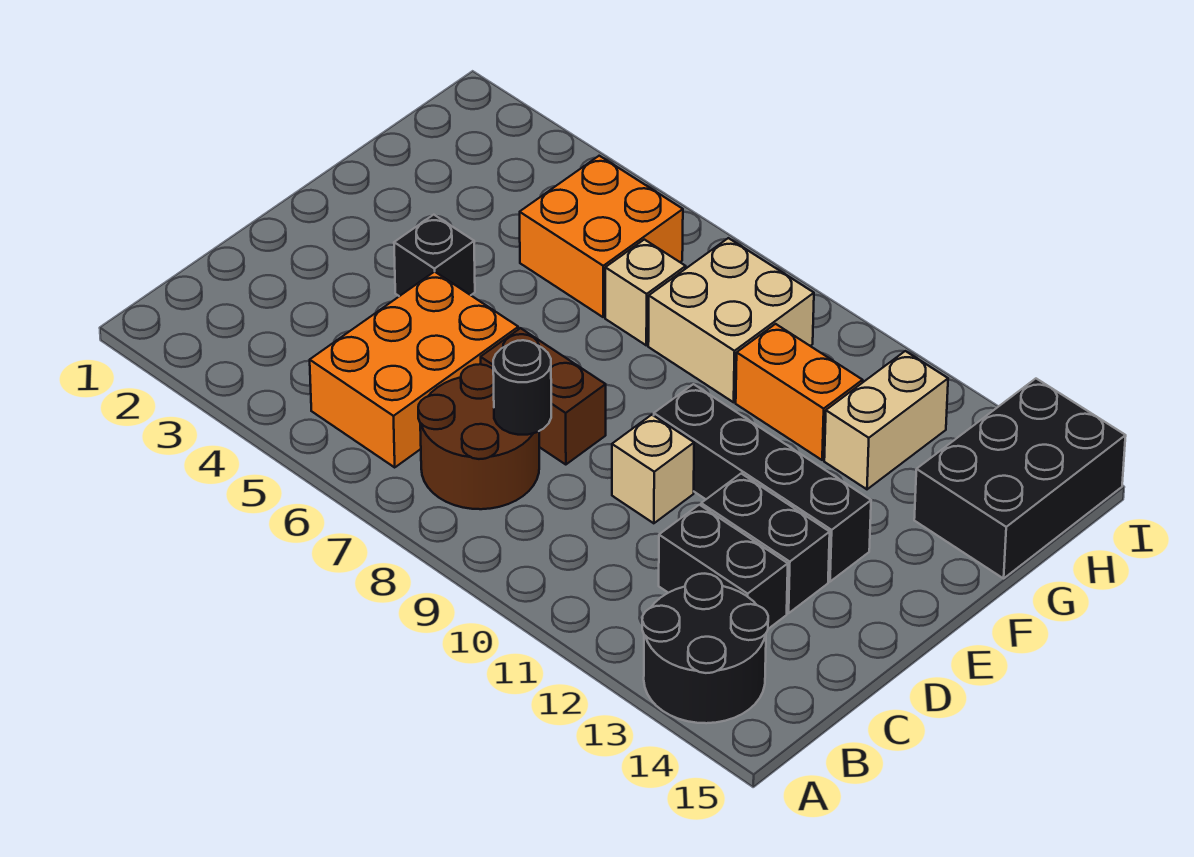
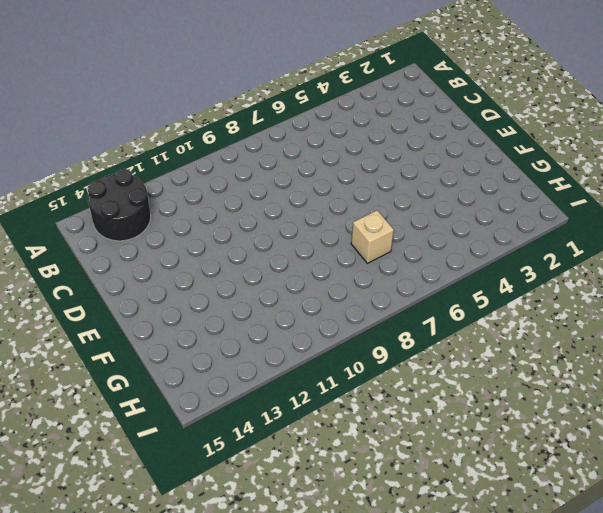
none -> orange brick B5:D6 level 1
none -> brown round brick B7:C8 level 1
none -> black brick C12:C13 level 1

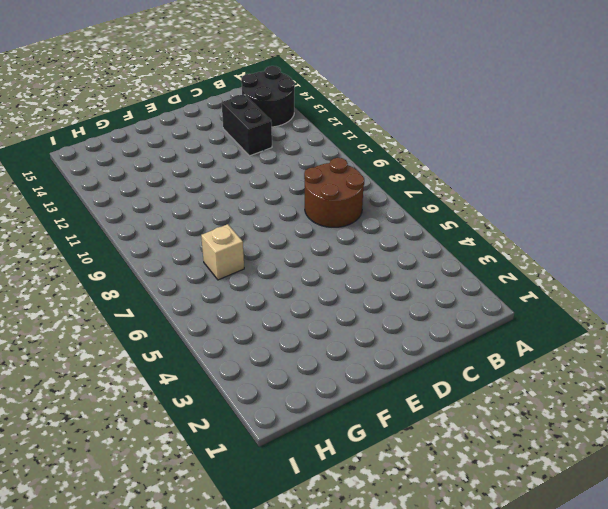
none -> orange brick B5:D6 level 1
none -> brown brick D7:D8 level 1
none -> tan brick D10 level 1

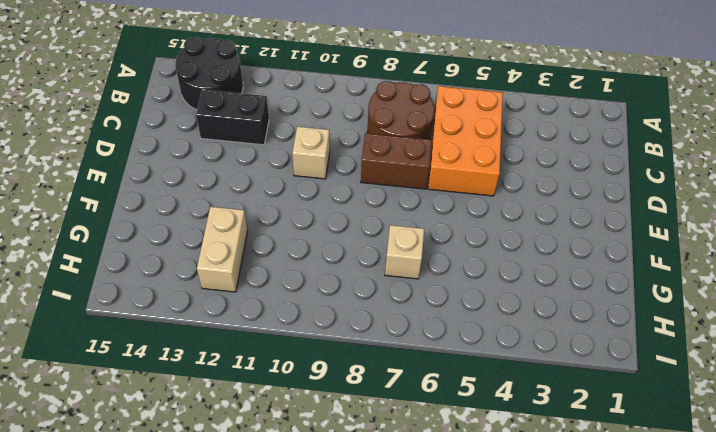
none -> black brick D12:D13 level 1
none -> black brick E4 level 1
none -> black brick E10:E13 level 1

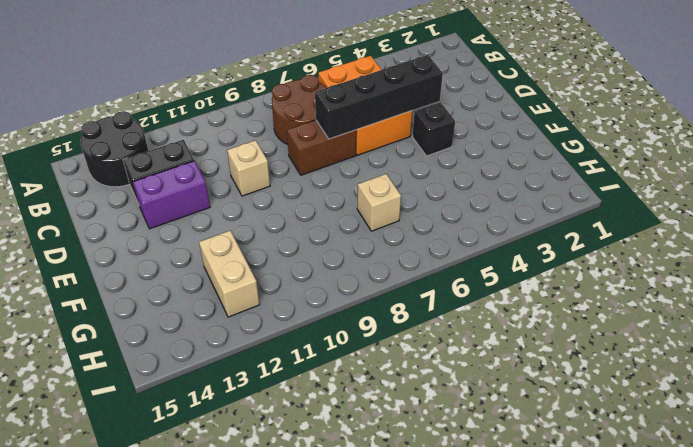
black brick D4:D7 level 2 -> black brick E10:E13 level 1
purple brick D12:D13 level 1 -> black brick D12:D13 level 1
none -> orange brick G5:H6 level 1
none -> tan brick G8:H9 level 1
none -> orange brick G10:G11 level 1

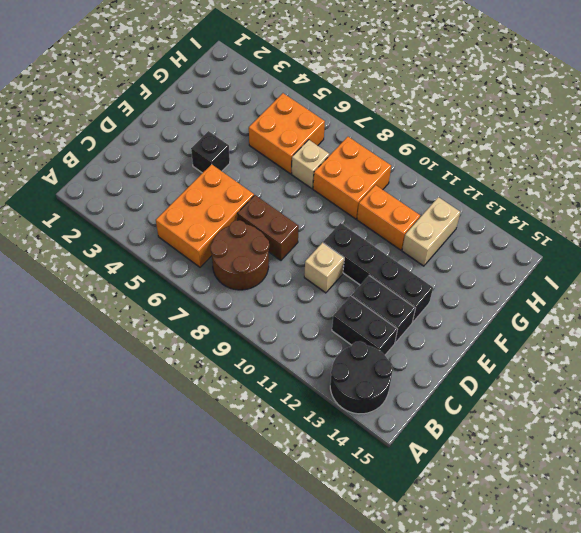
orange brick G8:H9 level 1 -> tan brick G8:H9 level 1
none -> black brick G14:I15 level 1
none -> black round brick C8 level 2

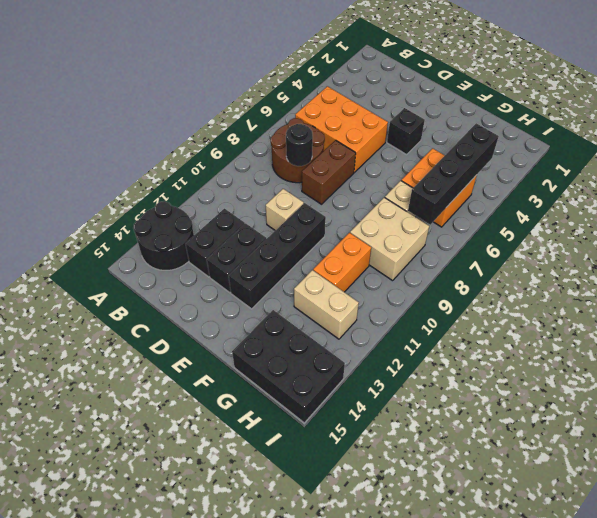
black brick H4:H7 level 2 -> none

